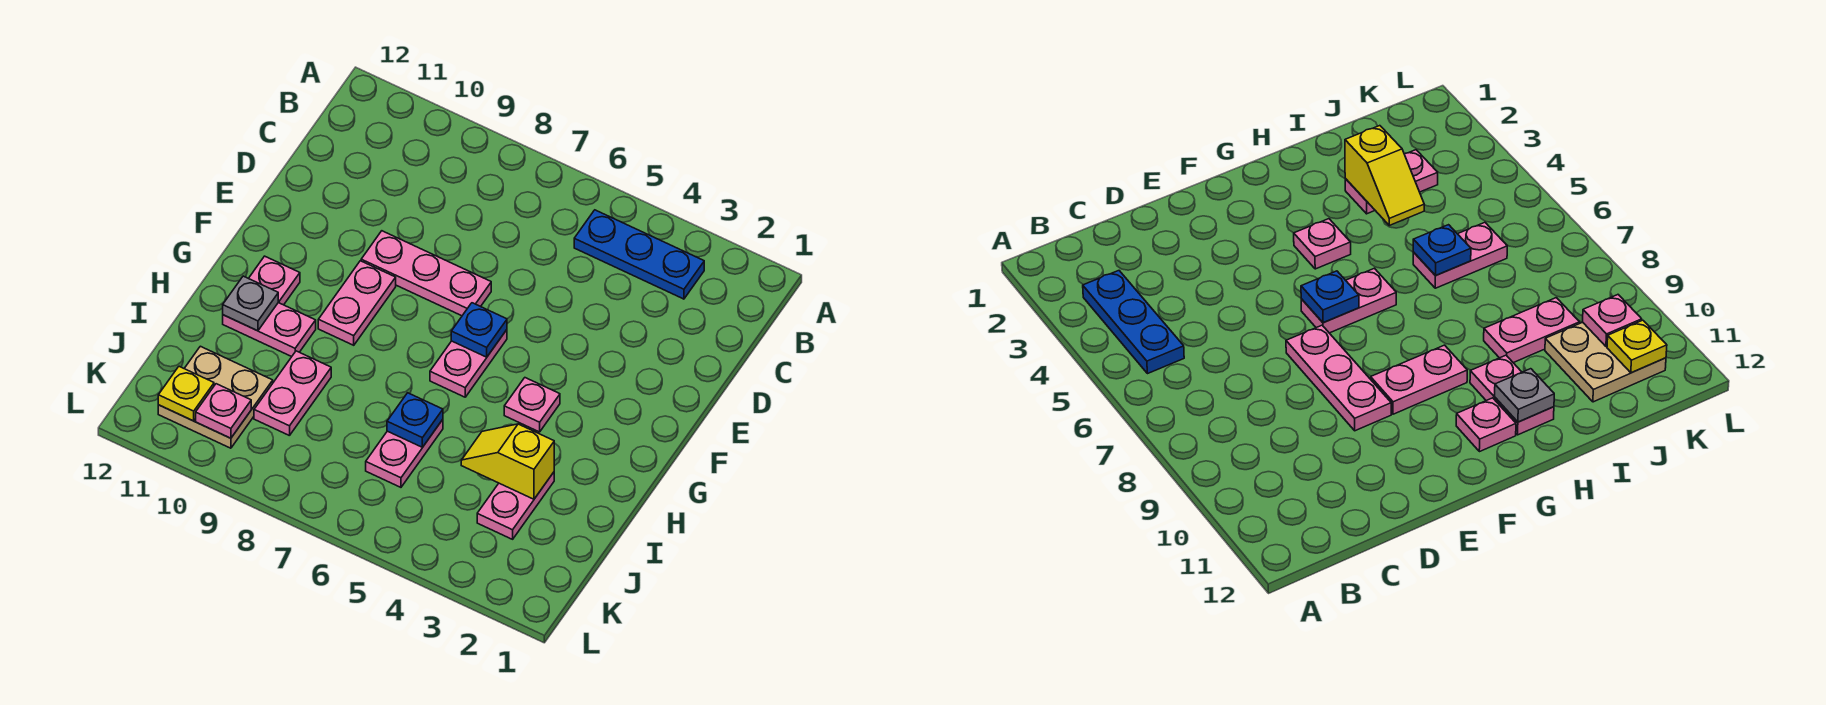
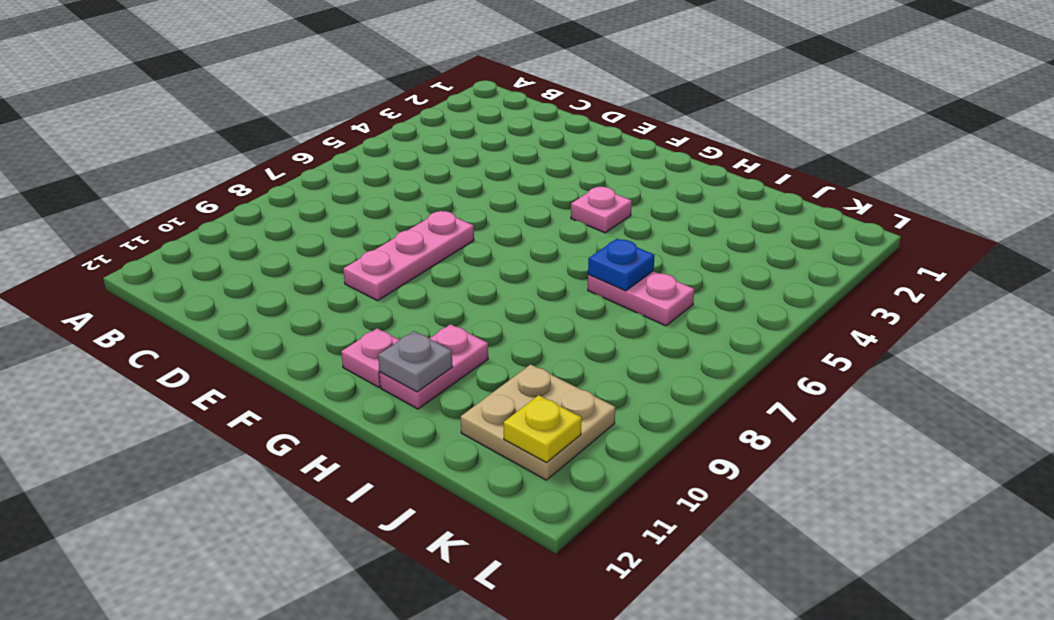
none -> blue plate B3:B5 level 1
none -> pink plate F6:G6 level 1
none -> pink plate F9:G9 level 1

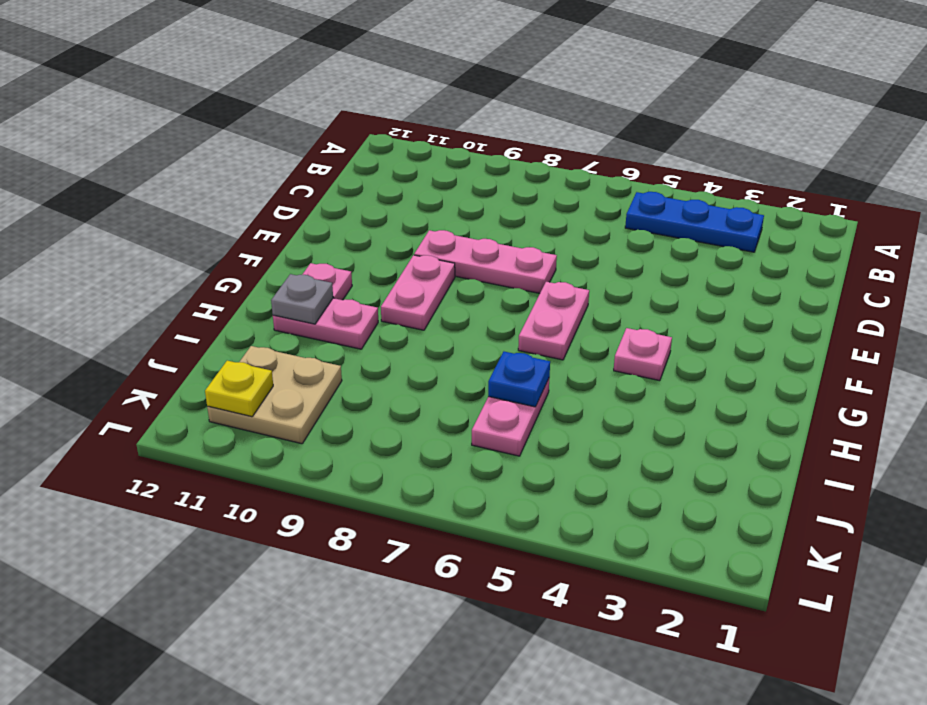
none -> pink plate I3:J3 level 1
none -> pink plate I9:J9 level 1
none -> blue plate F6 level 2

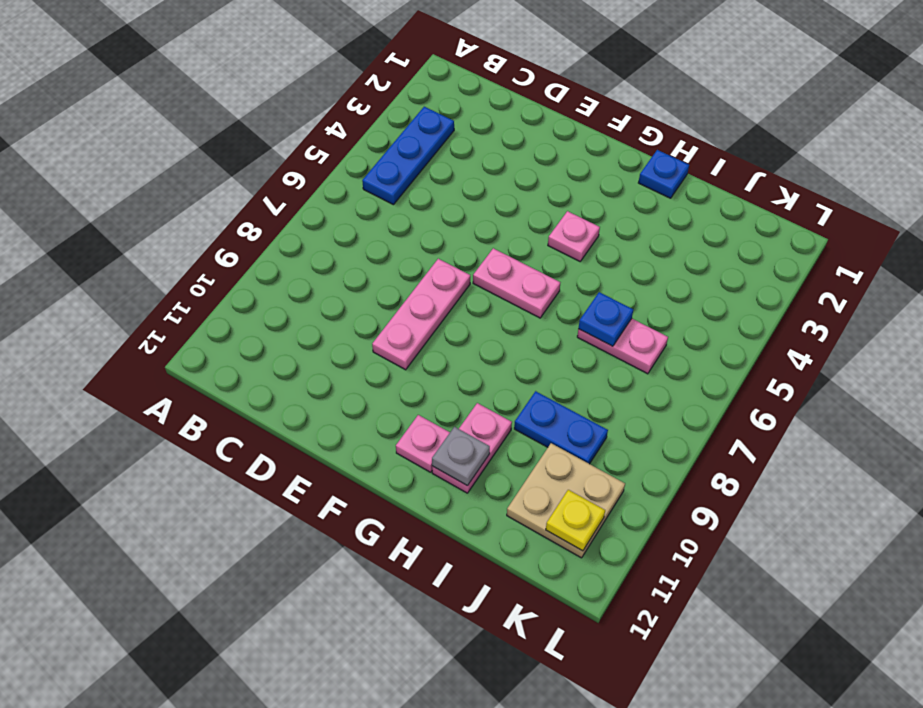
blue plate H1 level 1 -> blue plate F6 level 2
blue plate I9:J9 level 1 -> pink plate I9:J9 level 1
none -> pink plate F9:G9 level 1
none -> pink plate I3:J3 level 1
none -> yellow slope I3:I4 level 2 top 3

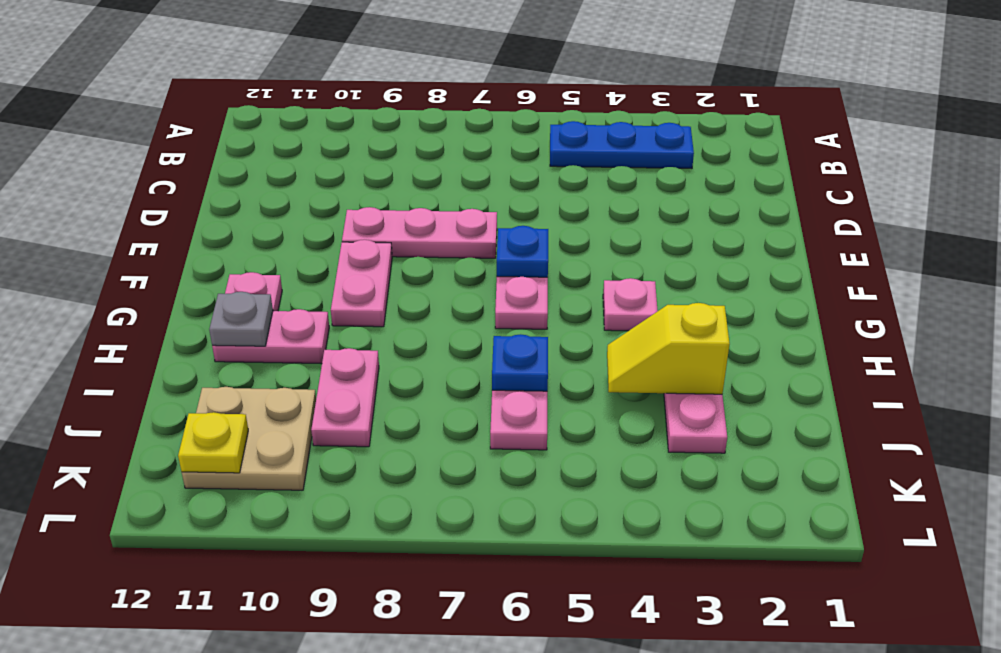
none -> pink plate K10 level 2

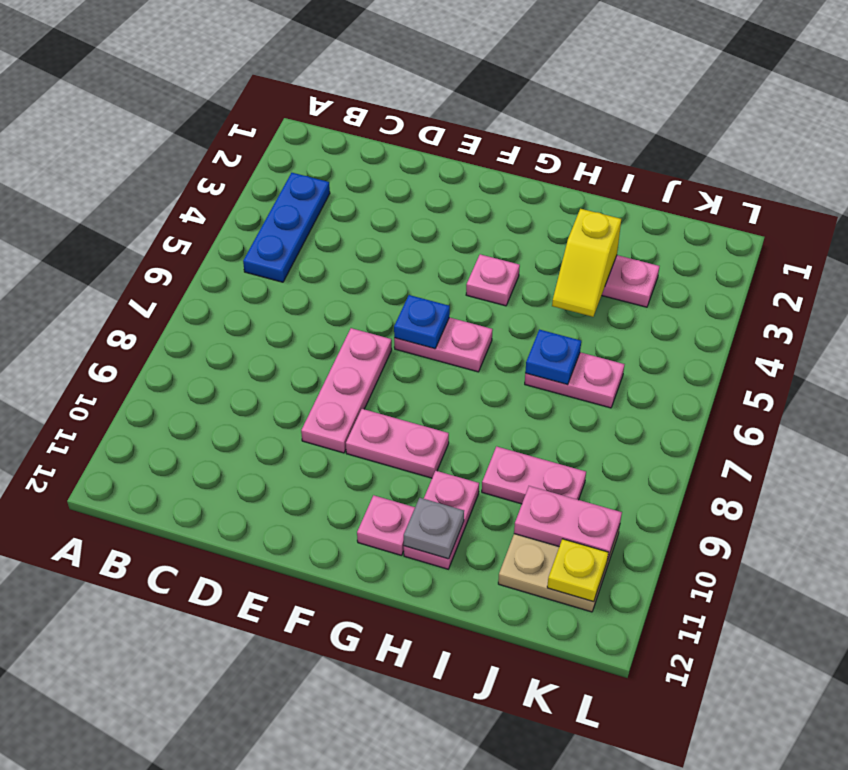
pink plate J10:K10 level 2 -> pink plate K10 level 2

